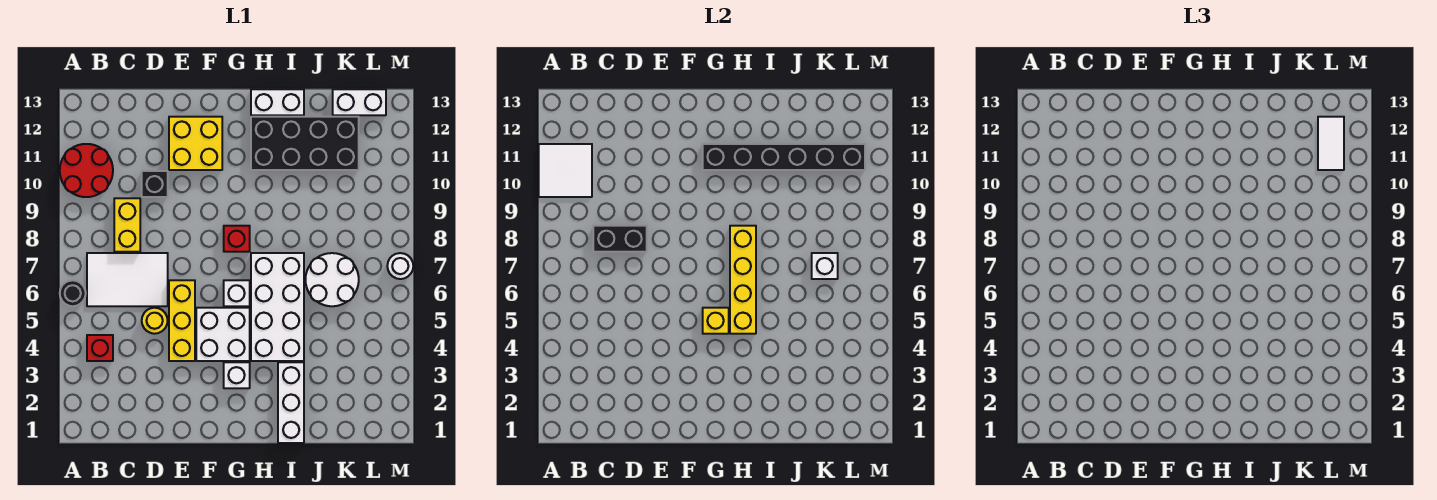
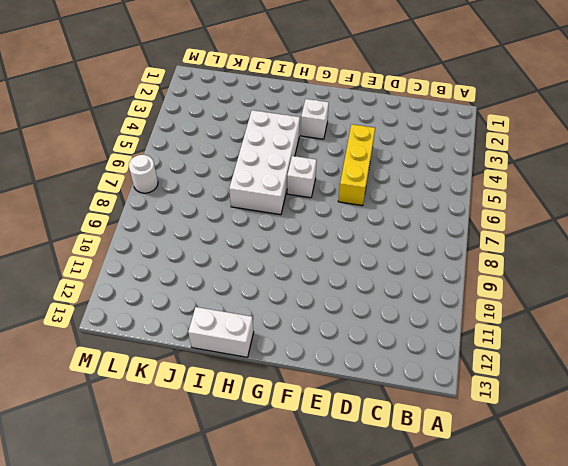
none -> black round brick A6 level 1
none -> red round brick A10:B11 level 1
none -> red brick B4 level 1

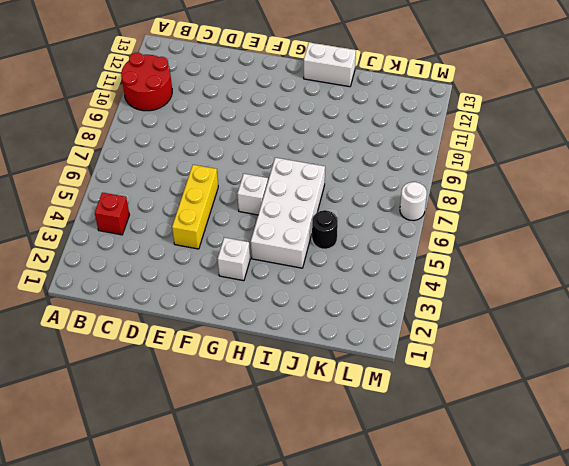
black round brick J5 level 1 -> black round brick A6 level 1
none -> white tile B6:D7 level 1
none -> yellow brick C8:C9 level 1
none -> yellow round brick D5 level 1

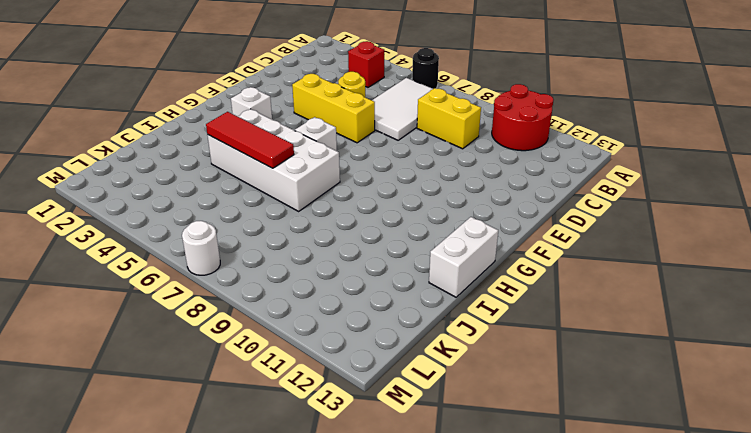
red tile I4:I6 level 2 -> none
none -> black brick D10 level 1
none -> yellow brick E11:F12 level 1
none -> white brick F4:G5 level 1

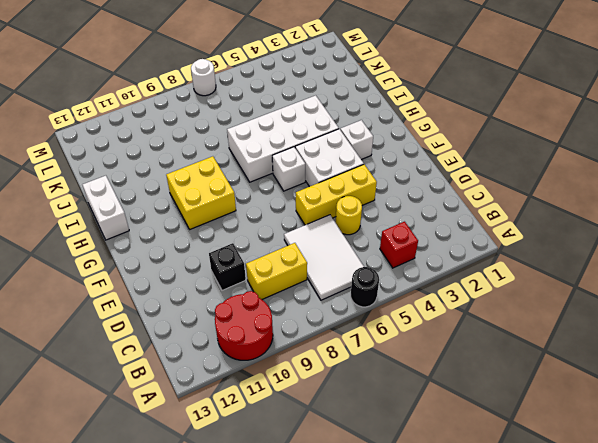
yellow brick G9:H10 level 1 -> yellow brick E11:F12 level 1
none -> red brick G8 level 1
none -> black brick H11:K12 level 1
none -> white brick I1:I3 level 1

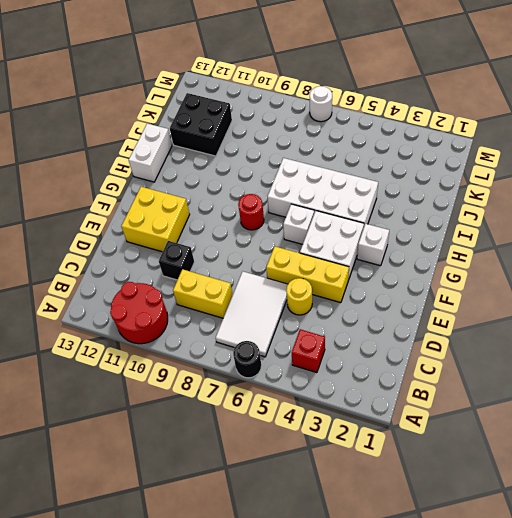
red round brick G8 level 1 -> red brick G8 level 1
black brick J11:K12 level 1 -> black brick H11:K12 level 1
none -> white brick I1:I3 level 1
none -> white round brick J6:K7 level 1
none -> white brick K13:L13 level 1

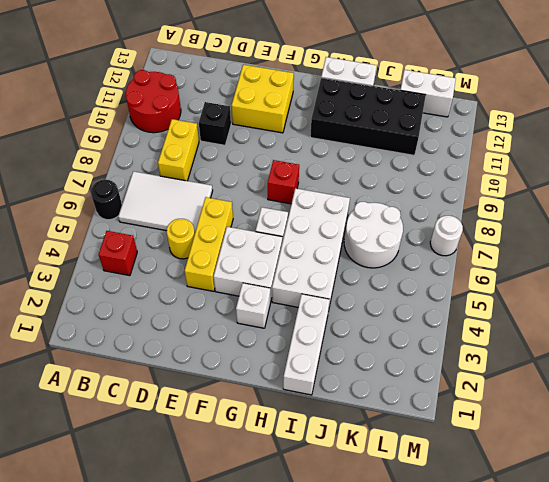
none -> white tile A10:B11 level 2
none -> black brick C8:D8 level 2
none -> yellow brick G5 level 2

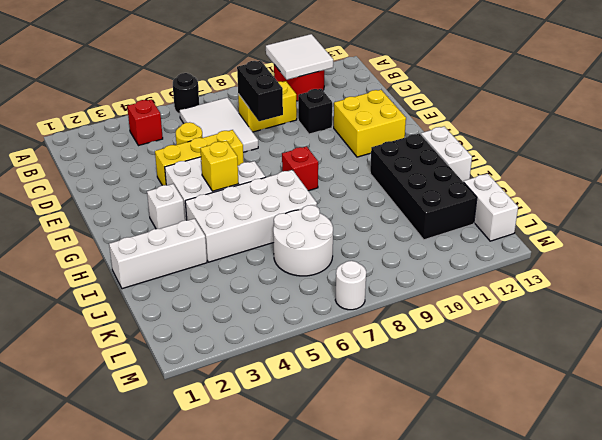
none -> black brick G11:L11 level 2
none -> yellow brick H5:H8 level 2
none -> white brick K7 level 2

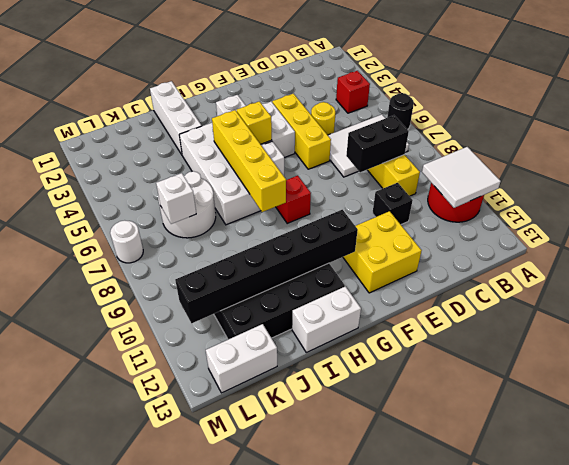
none -> white tile L11:L12 level 3

